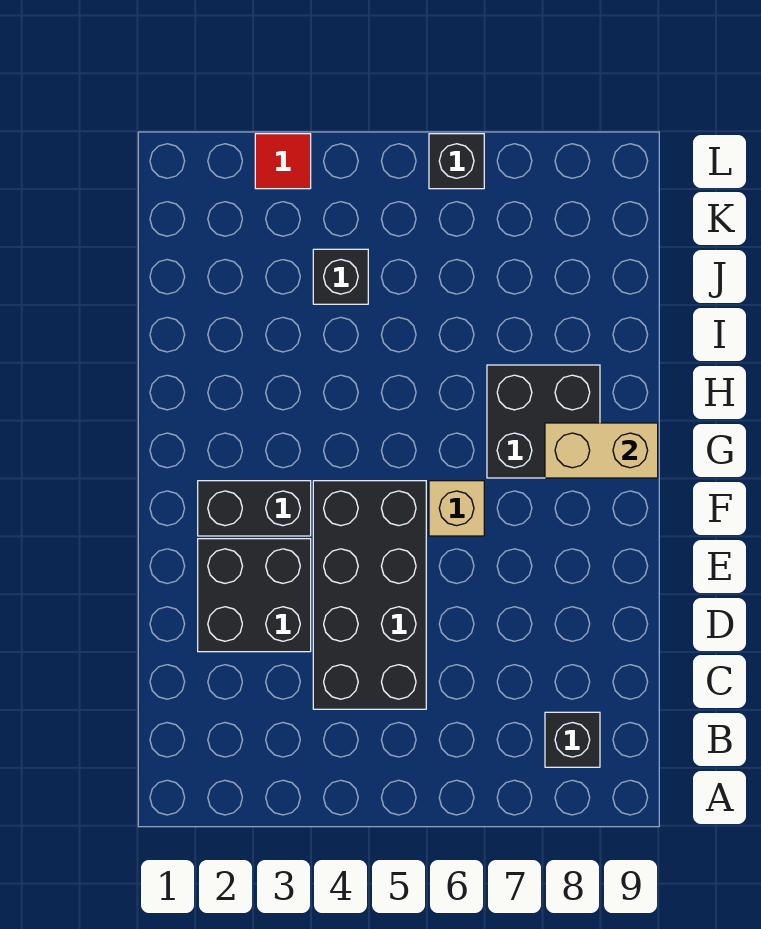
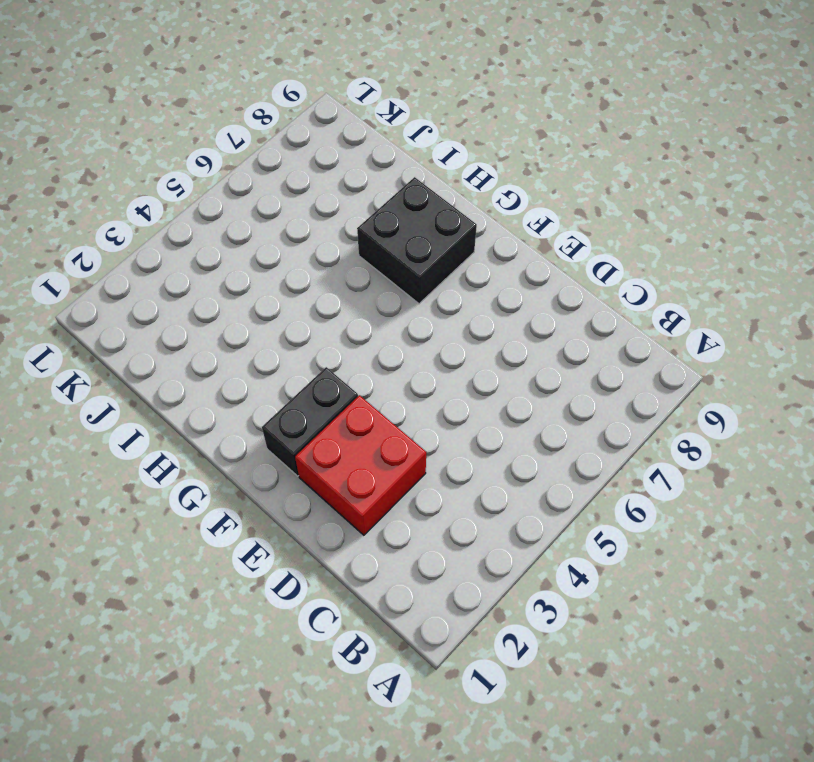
red brick D2:E3 level 1 -> black brick D2:E3 level 1
none -> black brick B8 level 1
none -> black brick C4:F5 level 1

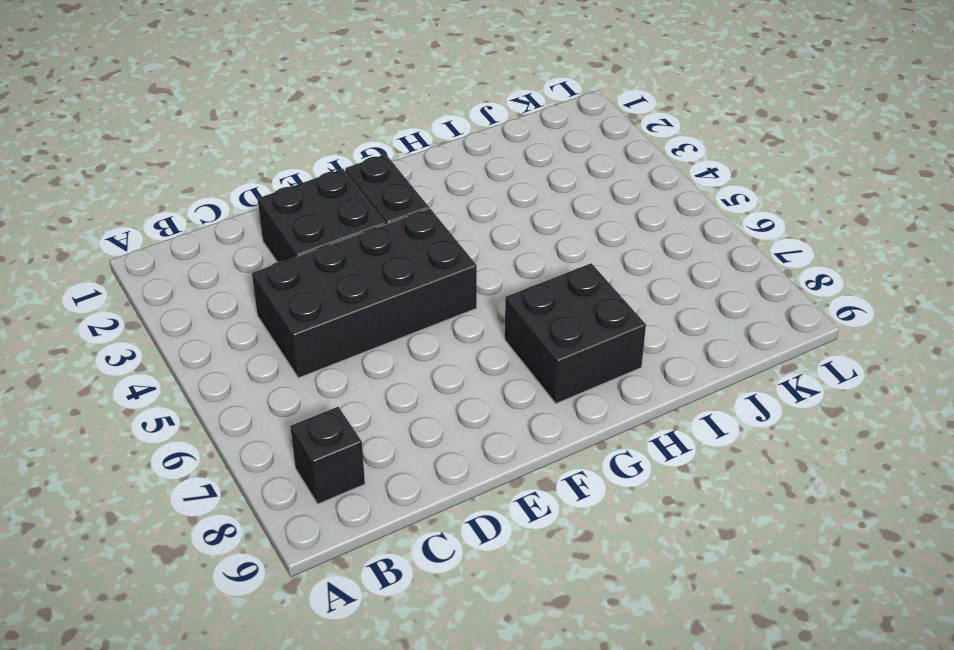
none -> tan brick F6 level 1
none -> black brick J4 level 1

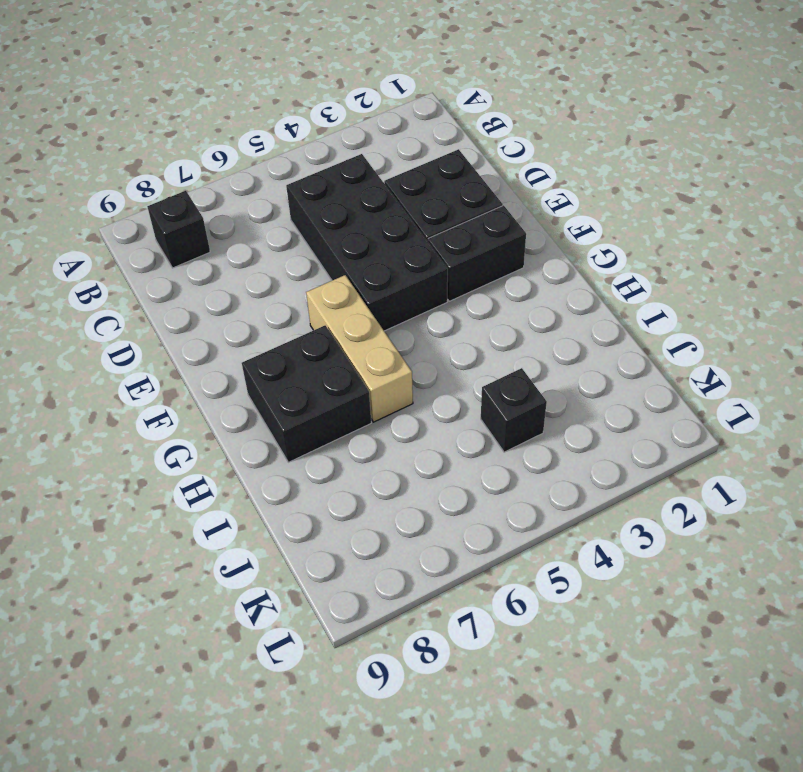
tan brick F6:H6 level 1 -> tan brick F6 level 1
none -> red tile L3 level 1
none -> black brick L6 level 1

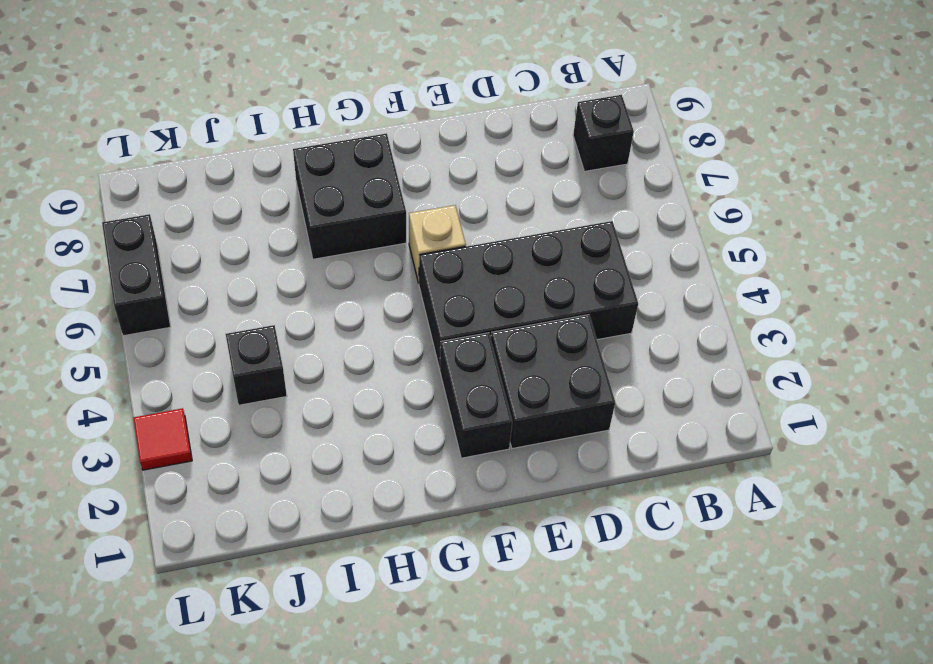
black brick L6:L7 level 1 -> black brick L6 level 1
none -> tan brick G8:G9 level 2

